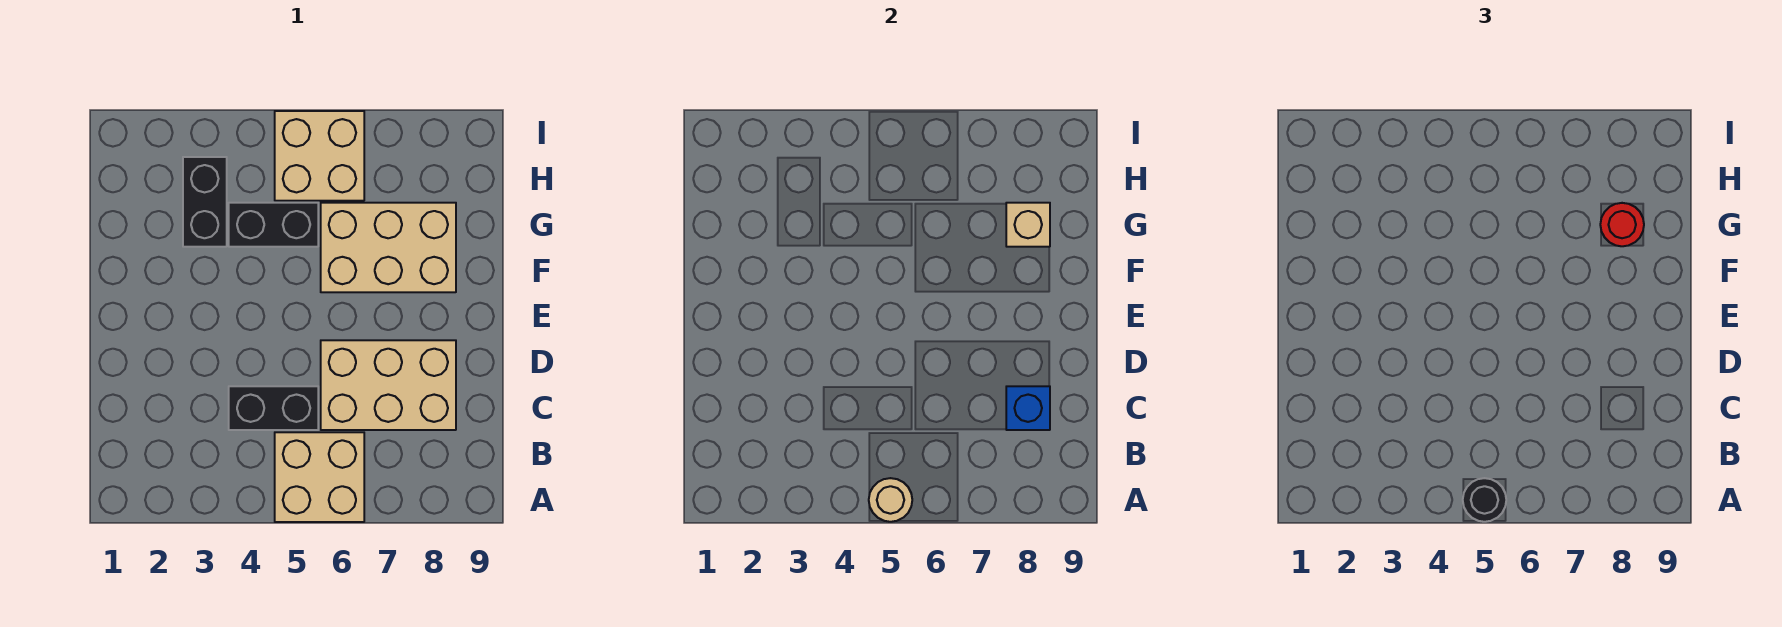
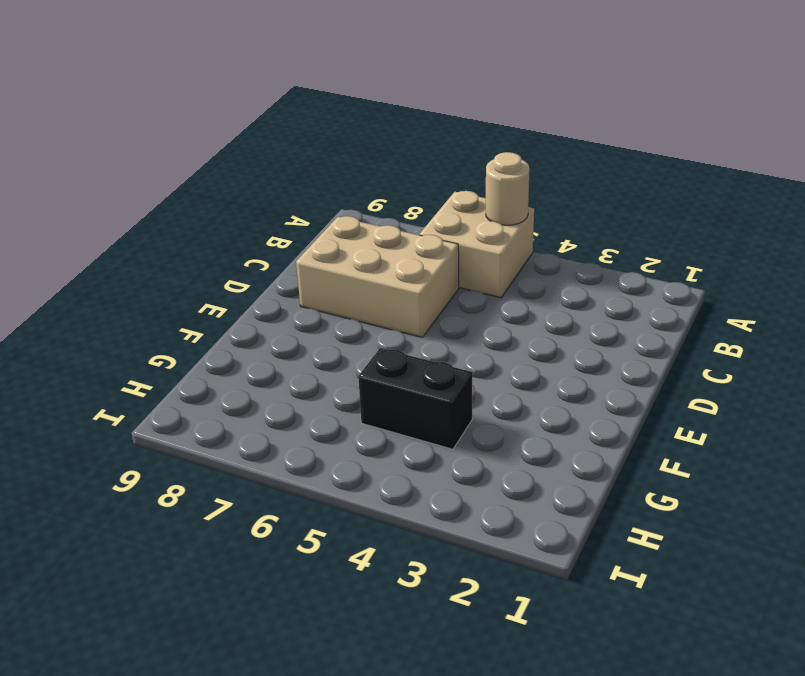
none -> black brick C4:C5 level 1
none -> tan brick F6:G8 level 1
none -> black brick G3:H3 level 1

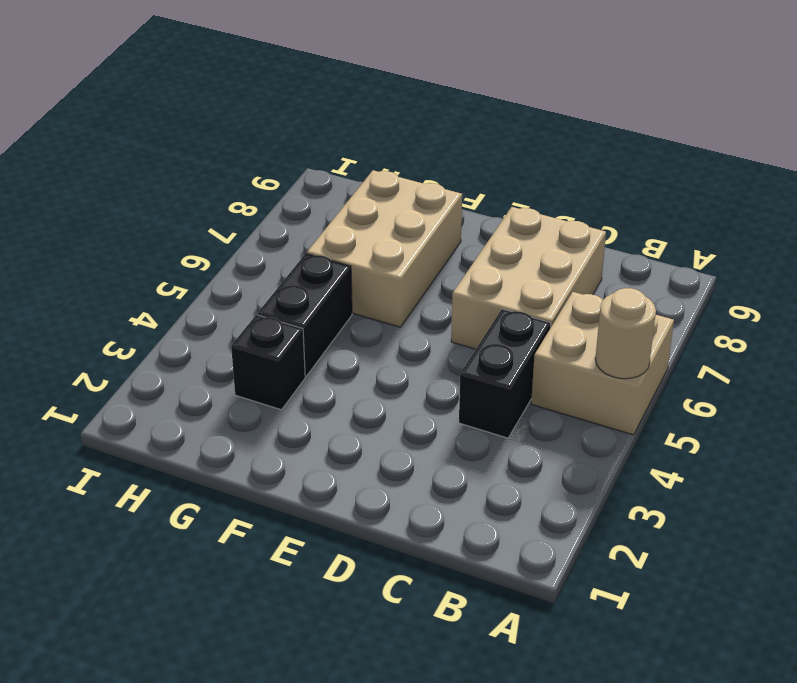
black brick G3 level 1 -> black brick G3:H3 level 1
none -> tan brick H5:I6 level 1
none -> blue brick C8 level 2
none -> tan brick G8 level 2

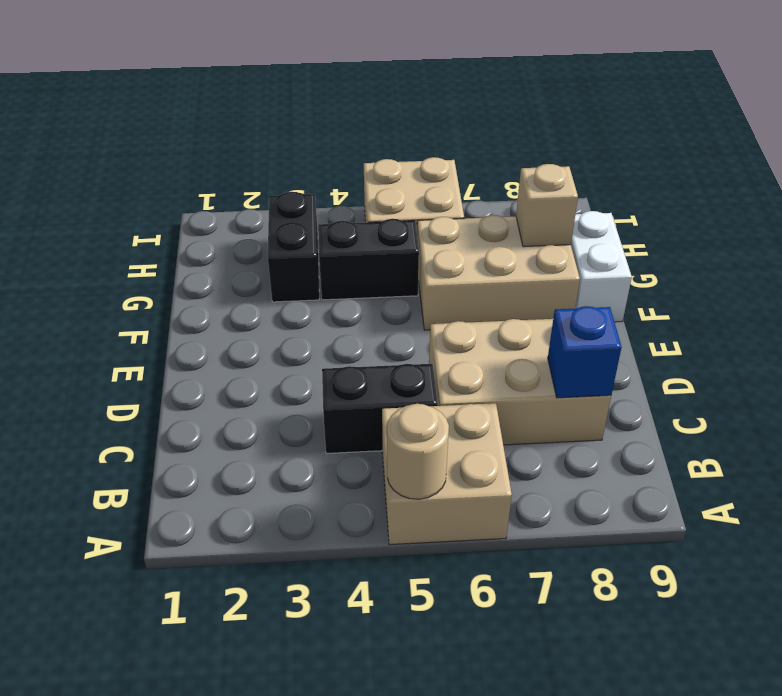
white brick F9:G9 level 1 -> none
none -> black round brick A5 level 3
none -> red round brick G8 level 3

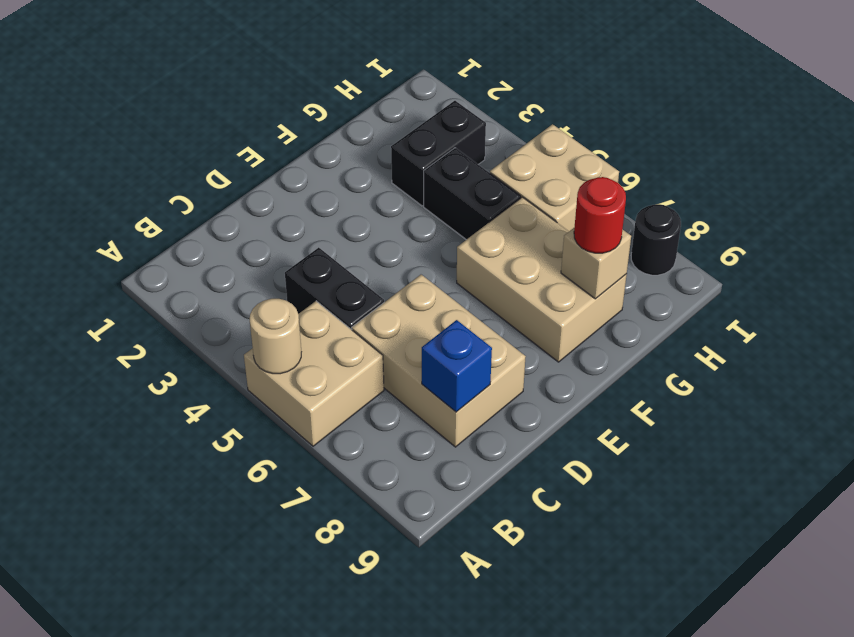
black round brick I8 level 1 -> black round brick A5 level 3

